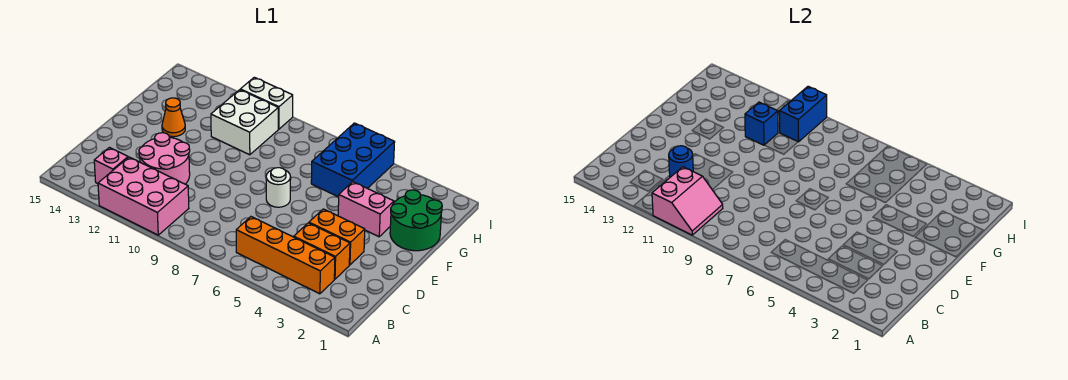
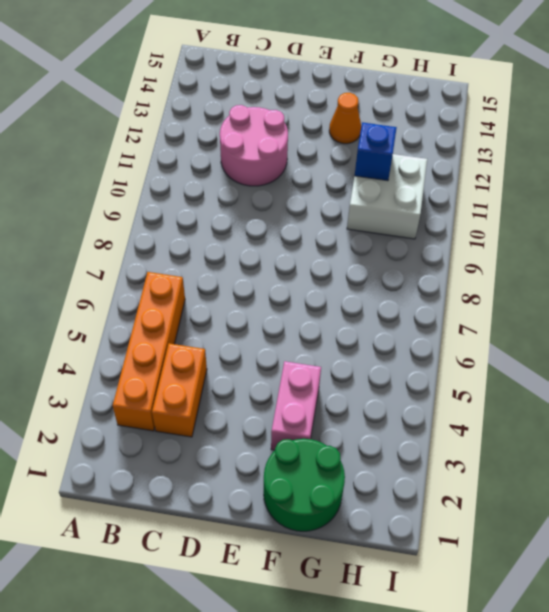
none -> pink brick A10:B12 level 1
none -> pink brick B13 level 1
none -> orange brick D3:D4 level 1

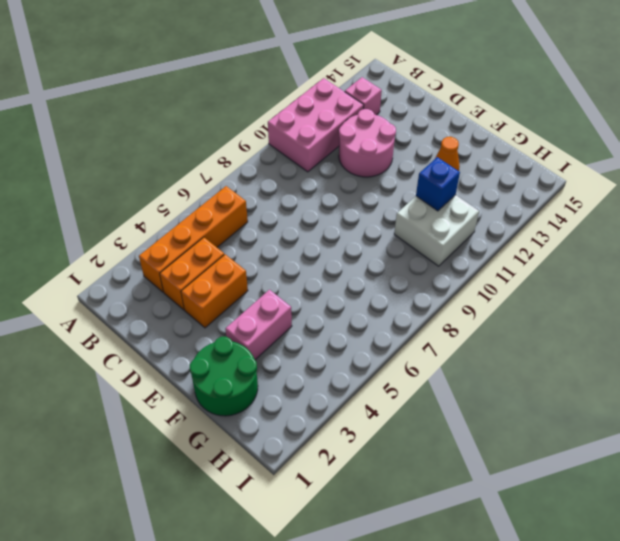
none -> white round brick E7 level 1
none -> blue brick G5:I6 level 1
none -> white brick I10:I11 level 1

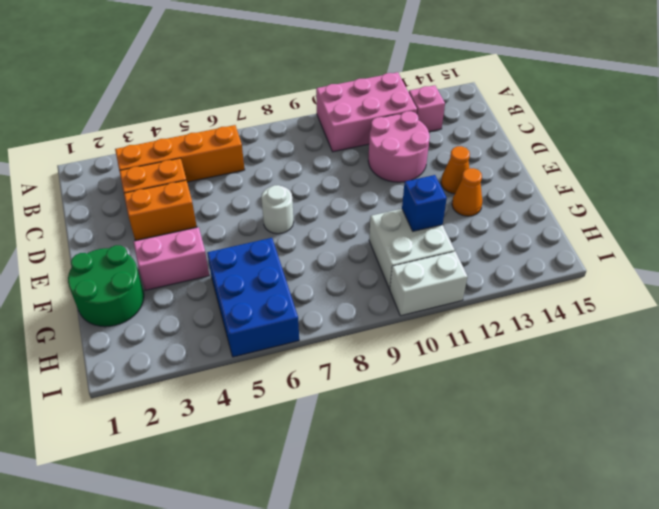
orange cone E13 level 1 -> none
none -> pink slope A10:B11 level 2 top 11
none -> blue round brick C12 level 2
none -> blue brick H10:I10 level 2

